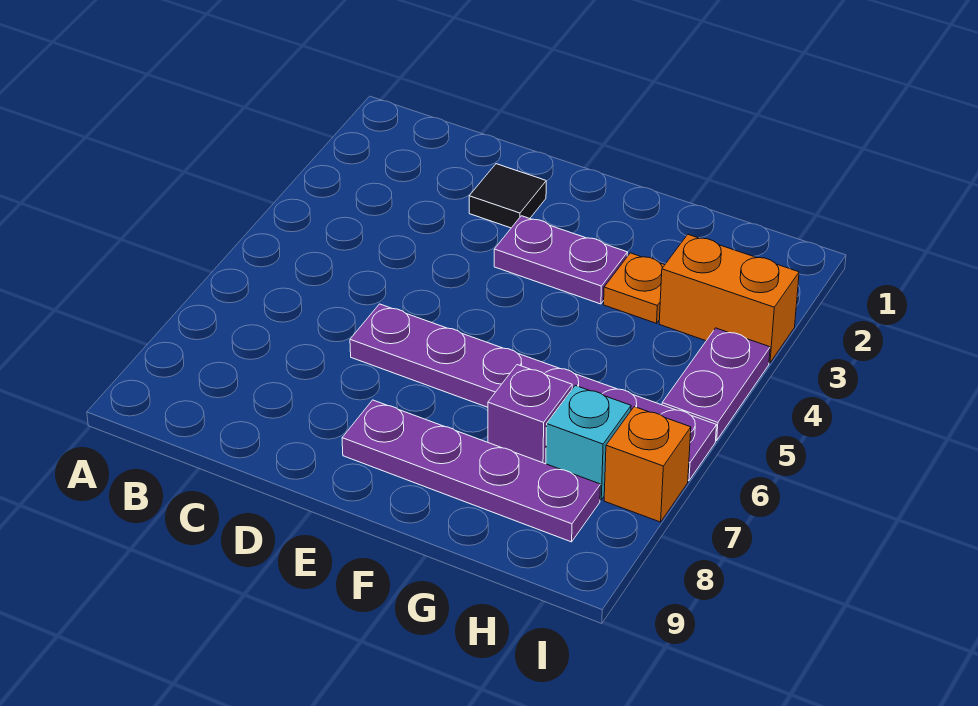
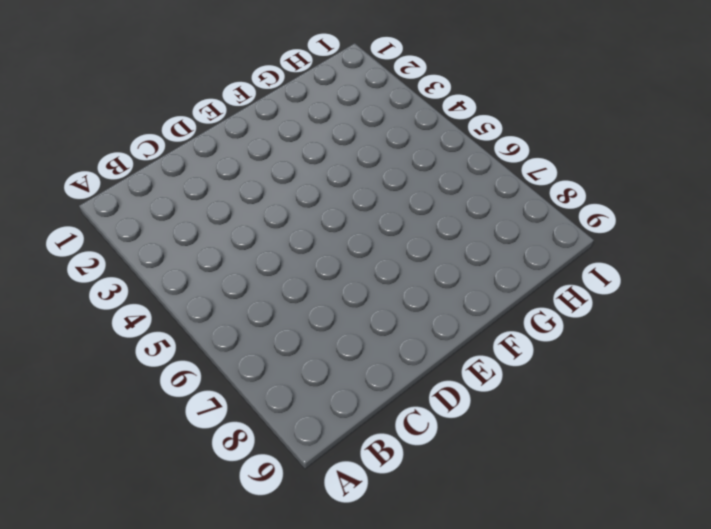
none -> black tile D2 level 1
none -> purple plate D6:I6 level 1

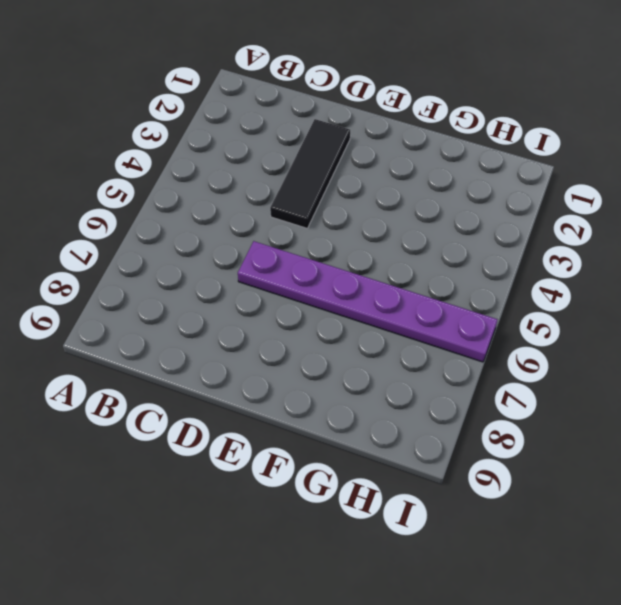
black tile D2:D4 level 1 -> black tile D2 level 1
none -> purple plate E3:F3 level 1
none -> purple plate E8:H8 level 1

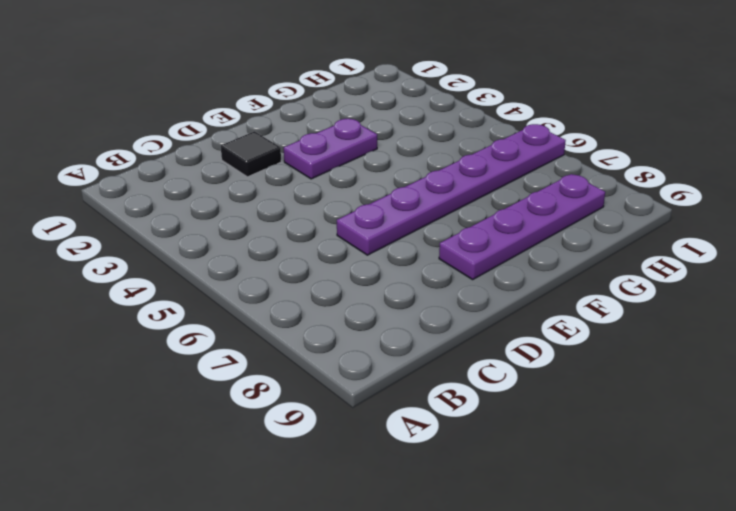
none -> orange plate G3 level 1
none -> purple brick G7 level 1

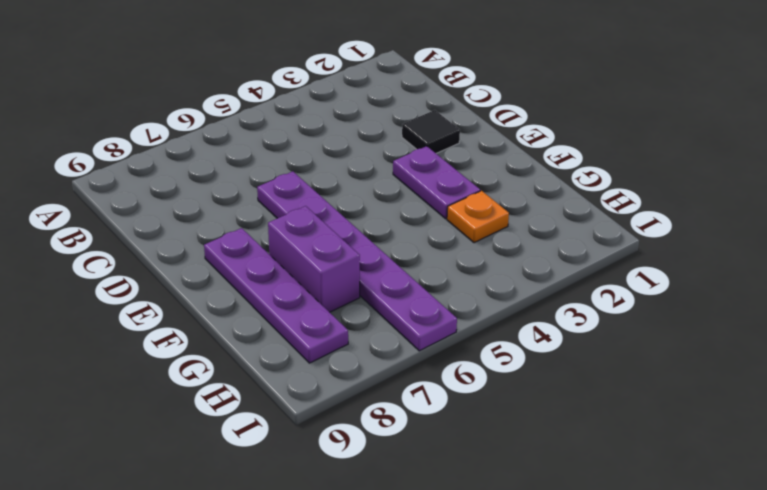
purple brick F7:G7 level 1 -> purple brick G7 level 1
none -> orange brick H3:I3 level 1
none -> cyan brick H7 level 1

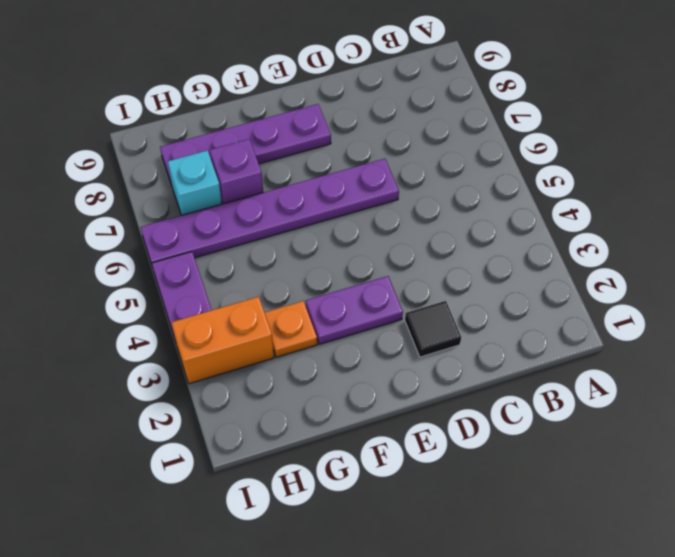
none -> orange brick I7 level 1

